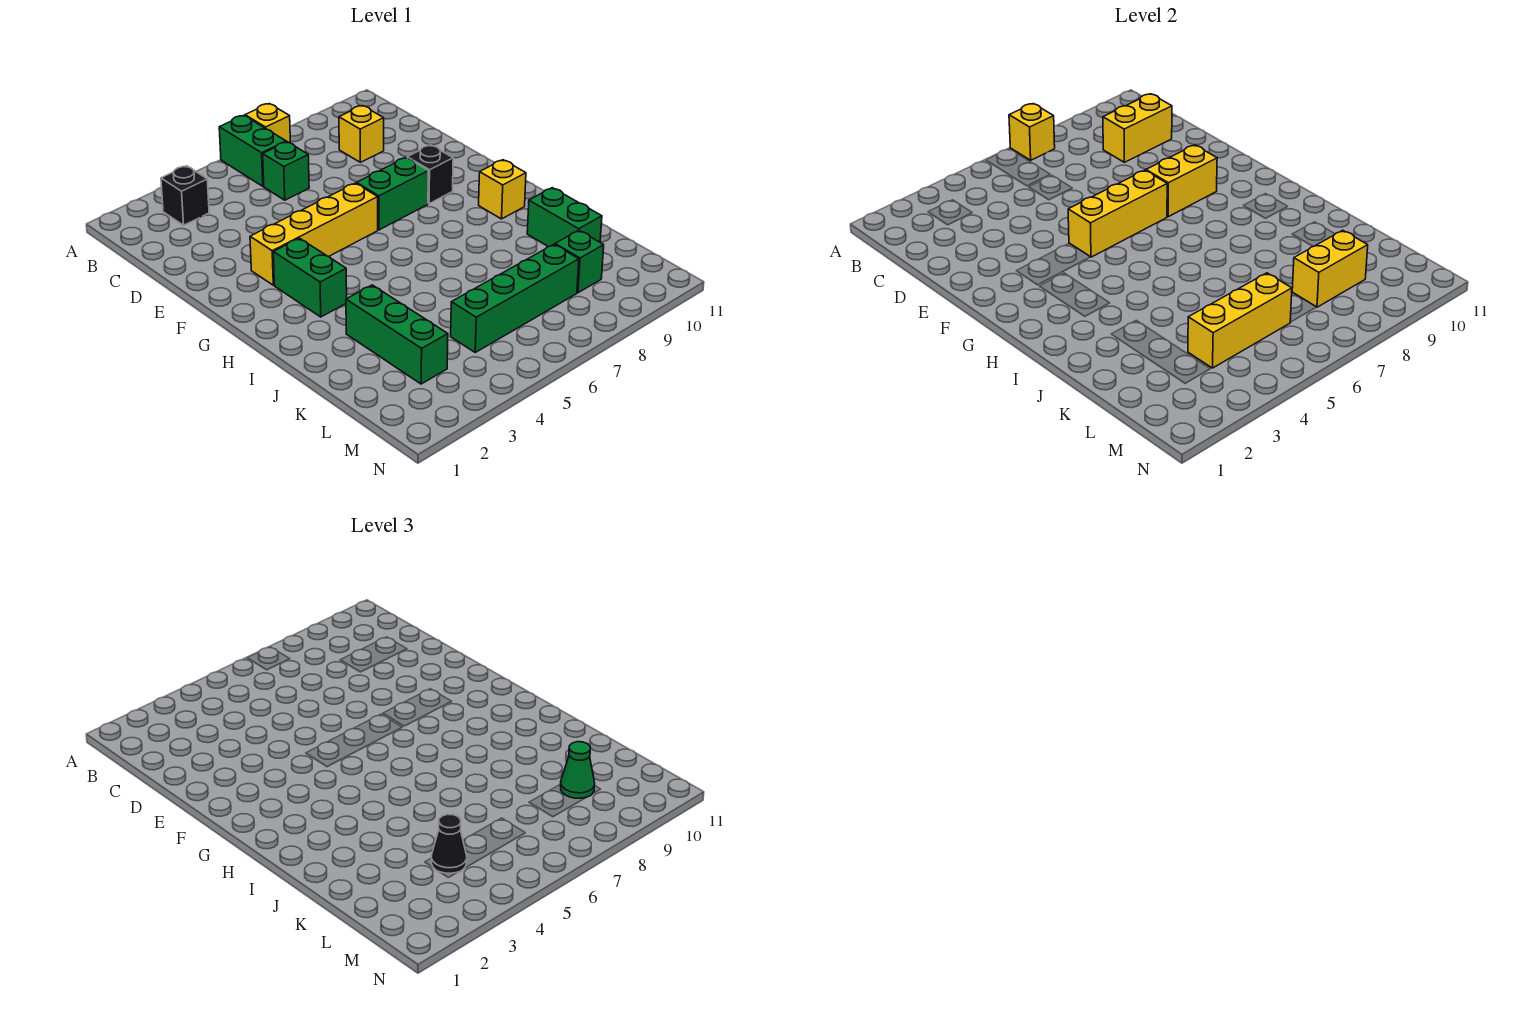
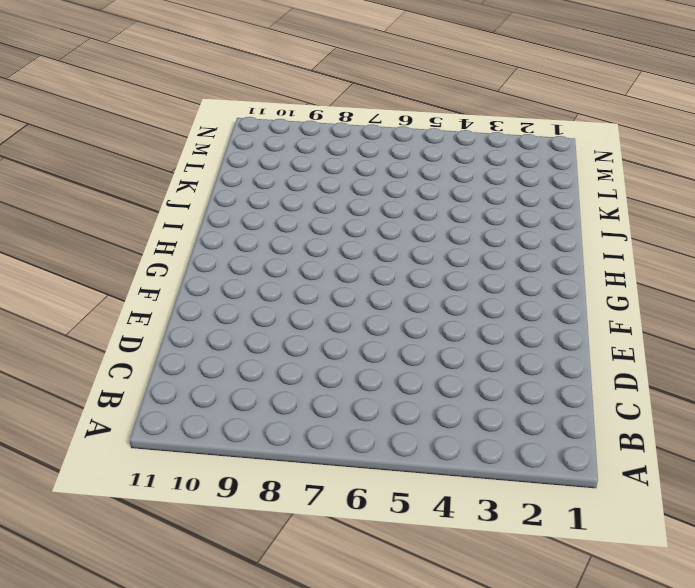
none -> green brick A6:B6 level 1
none -> yellow brick A7 level 1
none -> black brick B3 level 1

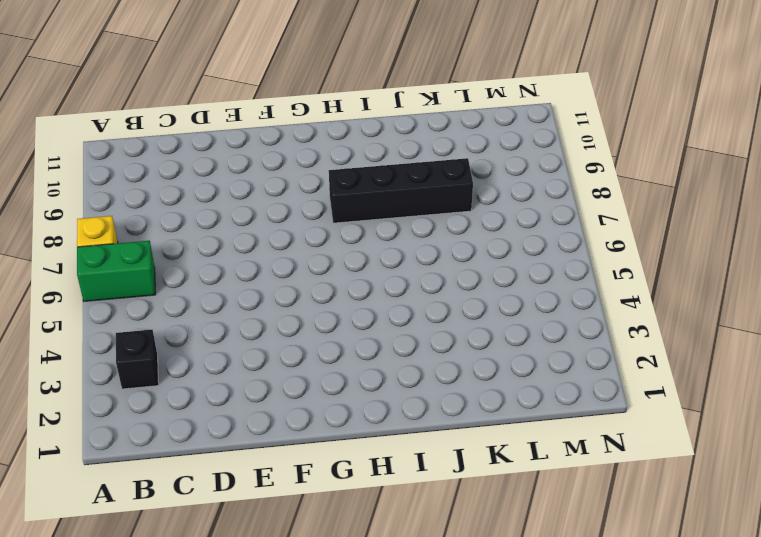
black brick H8:K8 level 1 -> none
none -> green brick C6 level 1
none -> yellow brick C9 level 1
none -> yellow brick F3:F6 level 1

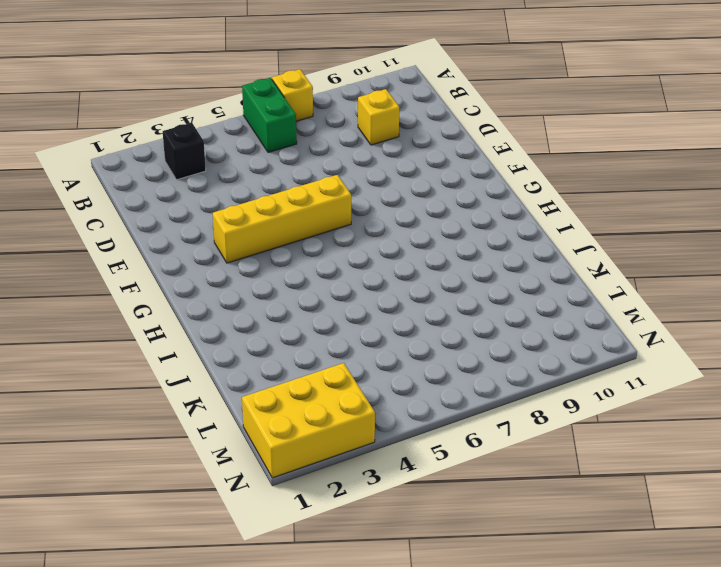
yellow brick M1:N3 level 1 -> none
none -> green brick C6 level 1
none -> green brick F7:F8 level 1
none -> black brick F9 level 1

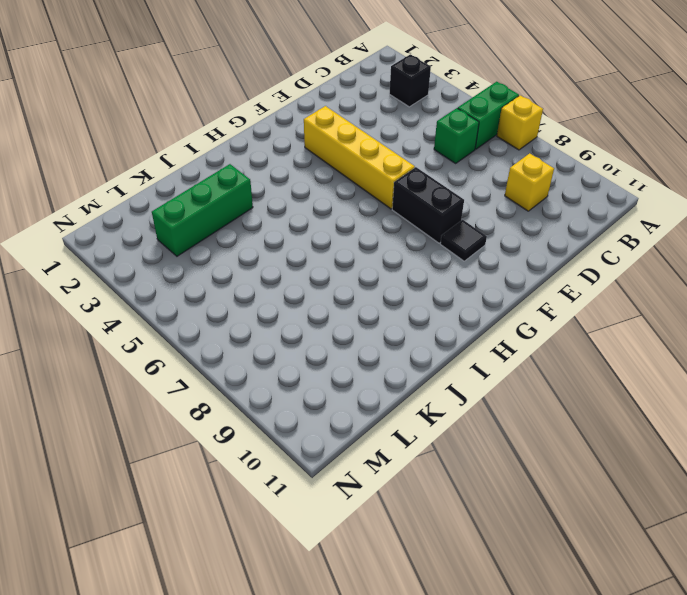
black brick F7:F8 level 1 -> green brick F7:F8 level 1
black tile F9 level 1 -> black brick F9 level 1
none -> green brick G3:H3 level 1
none -> yellow brick H10 level 1
none -> green brick J10:K10 level 1

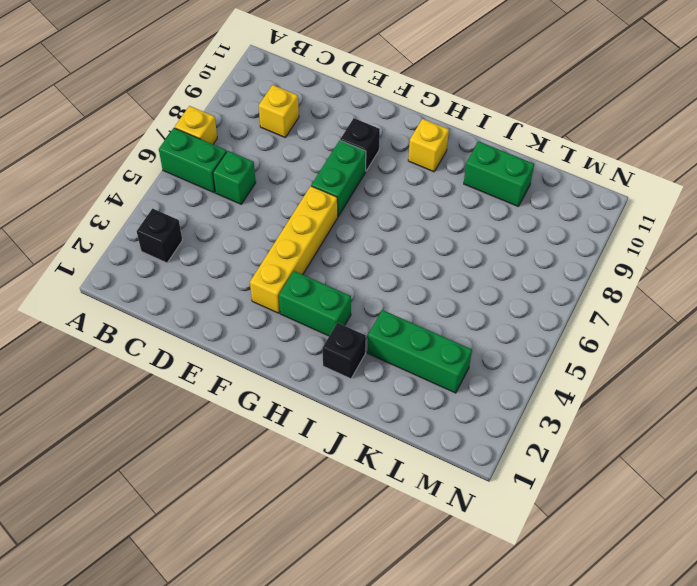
black brick I2 level 1 -> none
none -> green brick L5:L8 level 1
none -> green brick L9 level 1
none -> yellow brick A7 level 2

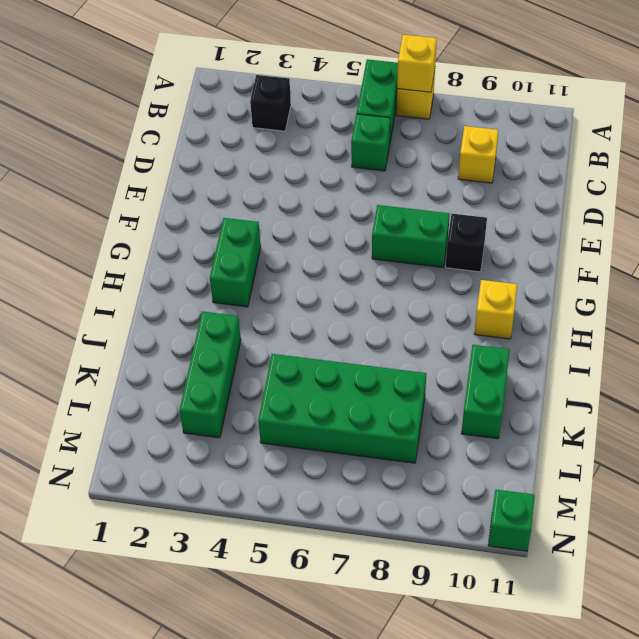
green brick K5:L8 level 1 -> green brick L5:L8 level 1
green brick N11 level 1 -> green brick L9 level 1
none -> yellow brick F3:F6 level 1
none -> yellow brick C9:C10 level 2
none -> yellow brick F5:F7 level 2

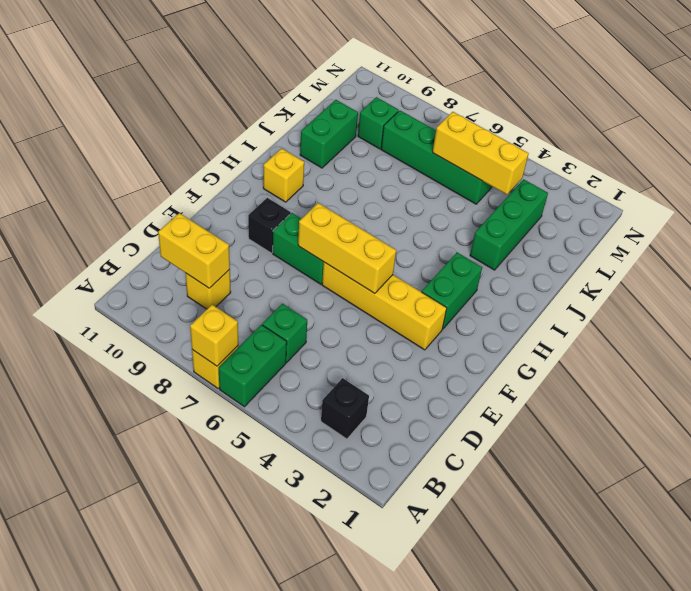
none -> yellow brick F8:F9 level 2
none -> yellow brick L8:L9 level 2
none -> black cone L4 level 3

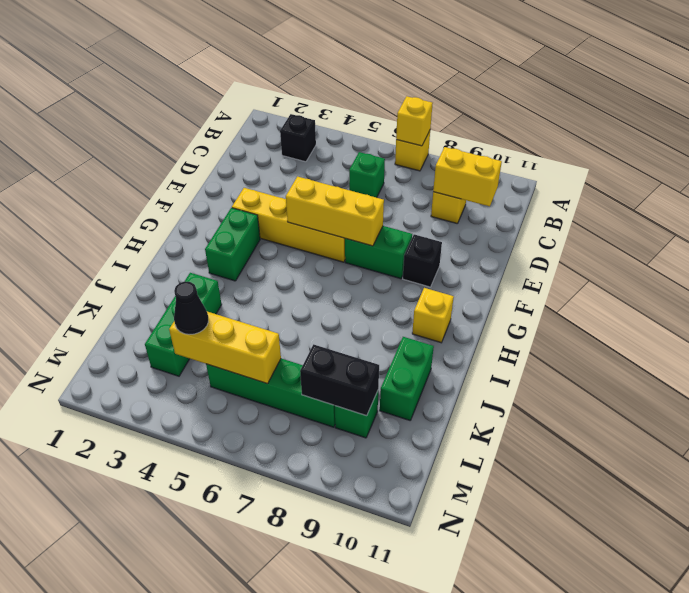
black brick L8:L9 level 2 -> yellow brick L8:L9 level 2
none -> green brick A6:B6 level 1
none -> yellow brick F8:F9 level 2
none -> green cone L9 level 3

